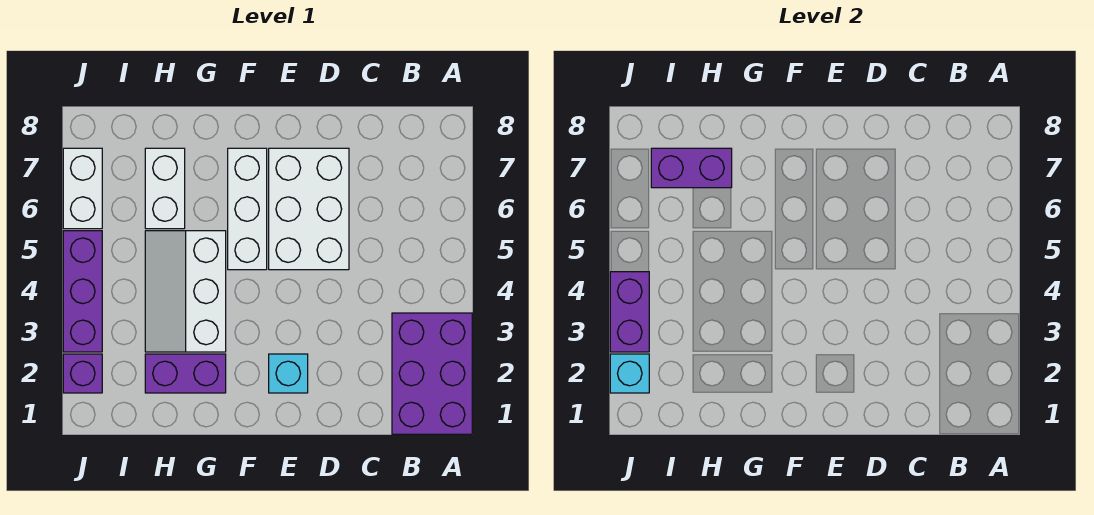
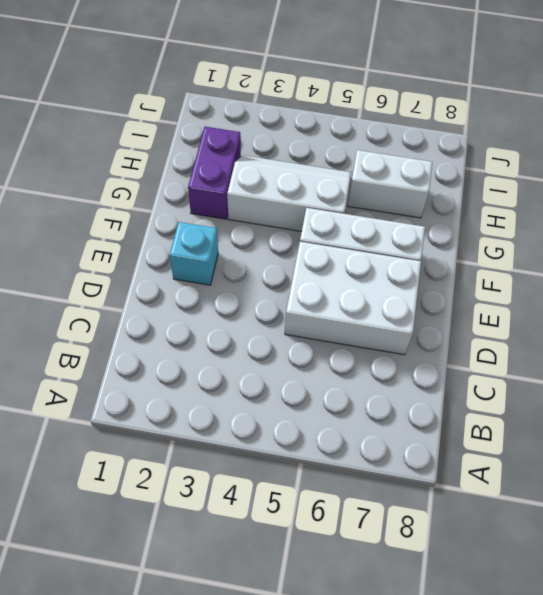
none -> purple brick A1:B3 level 1
none -> purple brick J2 level 1
none -> purple brick J3:J5 level 1

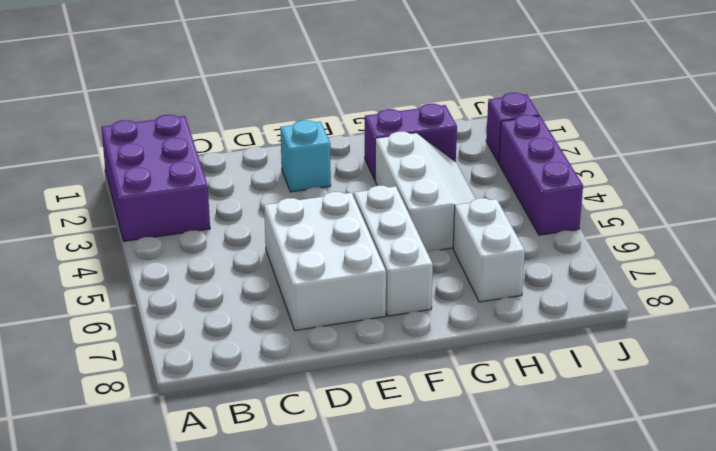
none -> white brick J6:J7 level 1
none -> purple brick H7:I7 level 2
none -> cyan brick J2 level 2

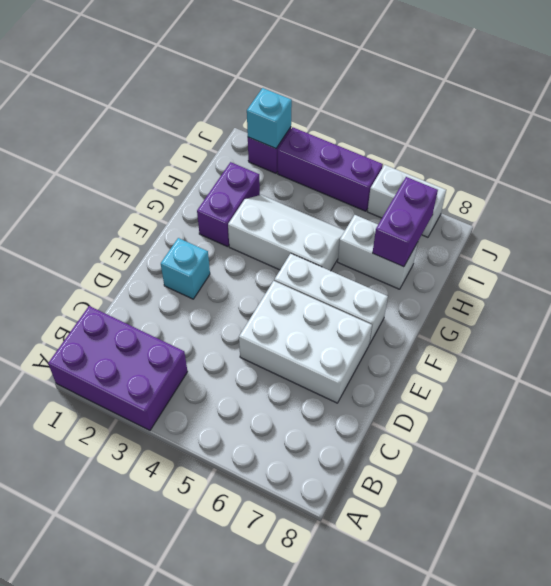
none -> purple brick J3:J4 level 2

